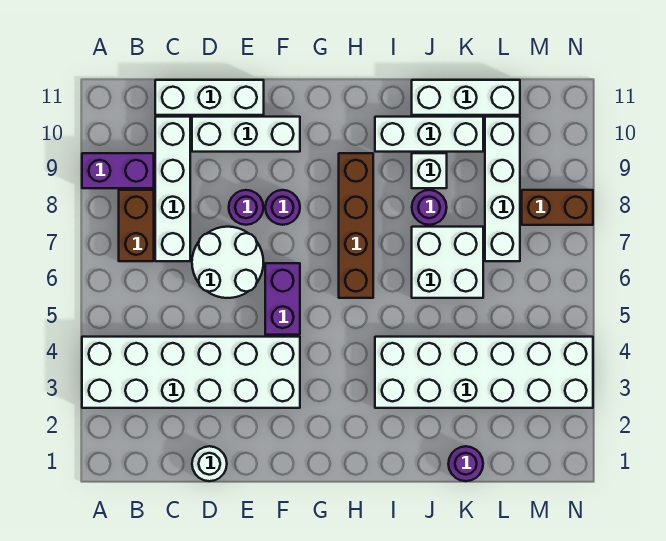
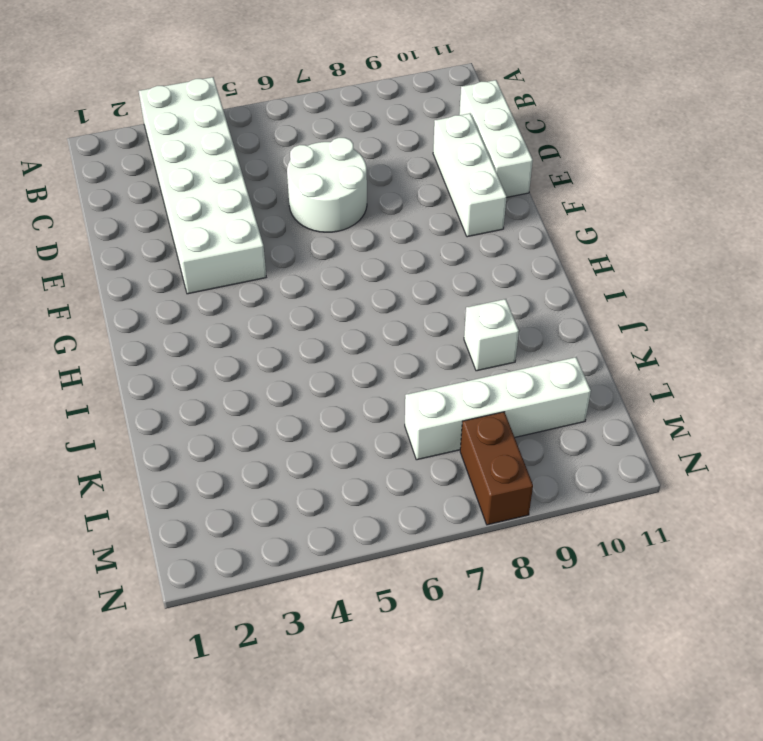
none -> purple brick A9:B9 level 1
none -> brown brick B7:B8 level 1
none -> white brick C7:C10 level 1

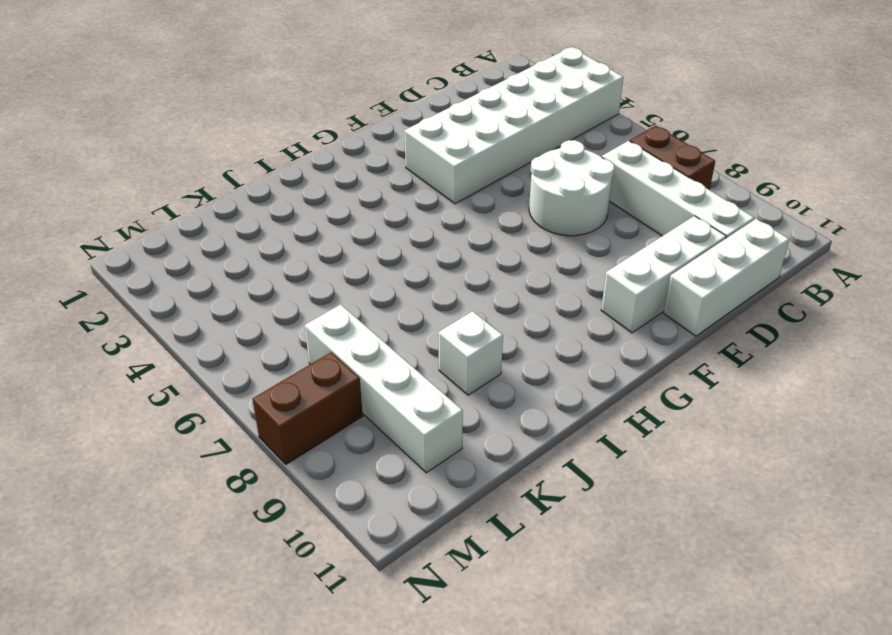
none -> purple brick A9:B9 level 1
none -> white round brick D1 level 1
none -> purple round brick E8 level 1

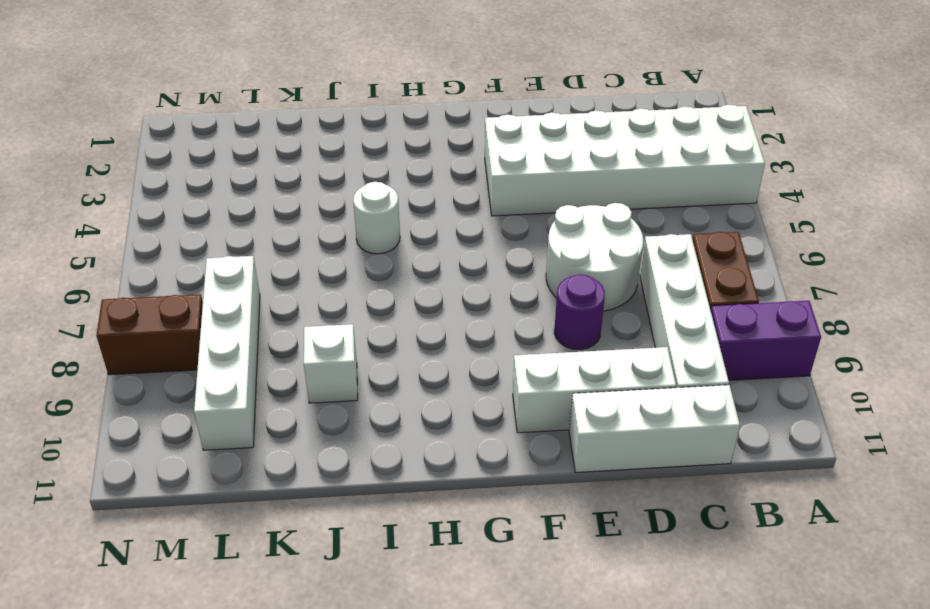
white round brick I5 level 1 -> white round brick D1 level 1
none -> purple brick F5:F6 level 1
none -> purple round brick F8 level 1
none -> brown brick H6:H9 level 1

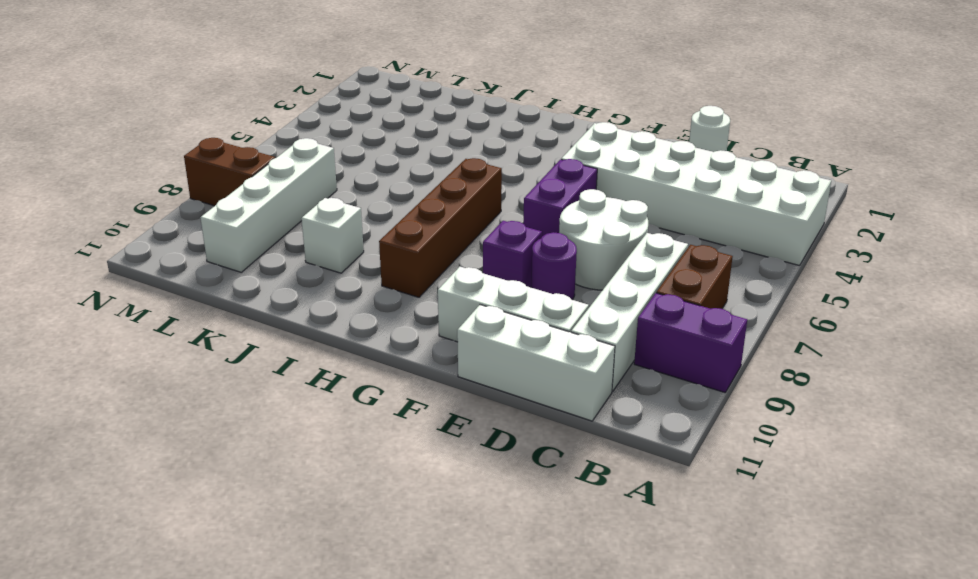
purple brick F8 level 1 -> purple round brick F8 level 1
none -> white brick I3:N4 level 1
none -> white brick I10:K10 level 1
none -> white brick J6:K7 level 1

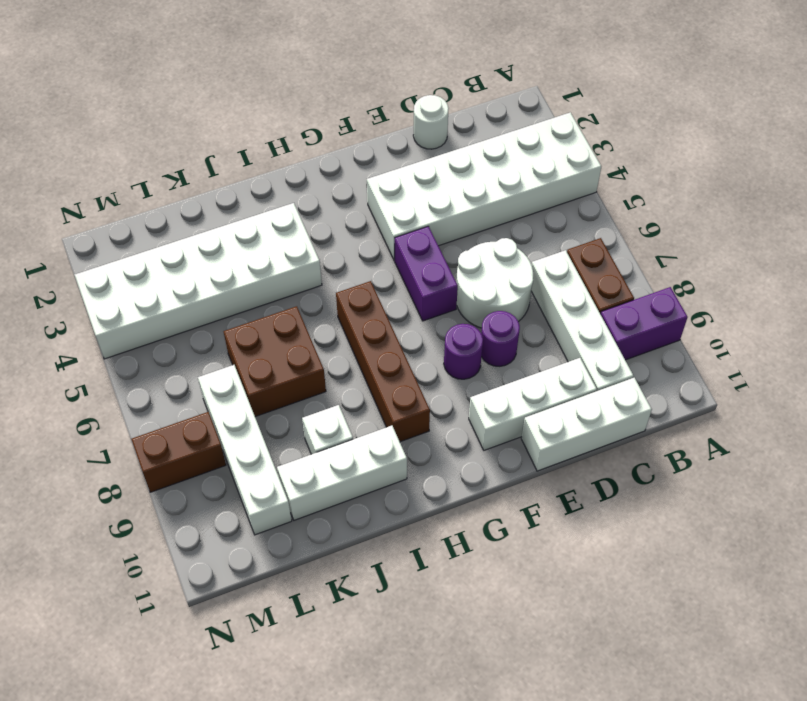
brown brick J6:K7 level 1 -> white brick J6:K7 level 1
none -> purple round brick J8 level 1
none -> white brick J11:L11 level 1
none -> purple round brick K1 level 1

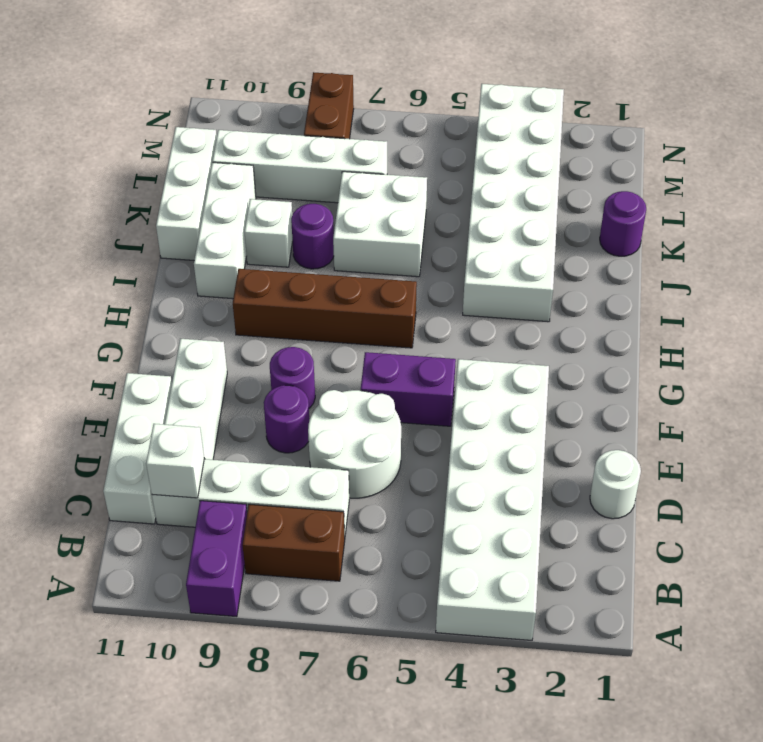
white brick C10 level 2 -> none

